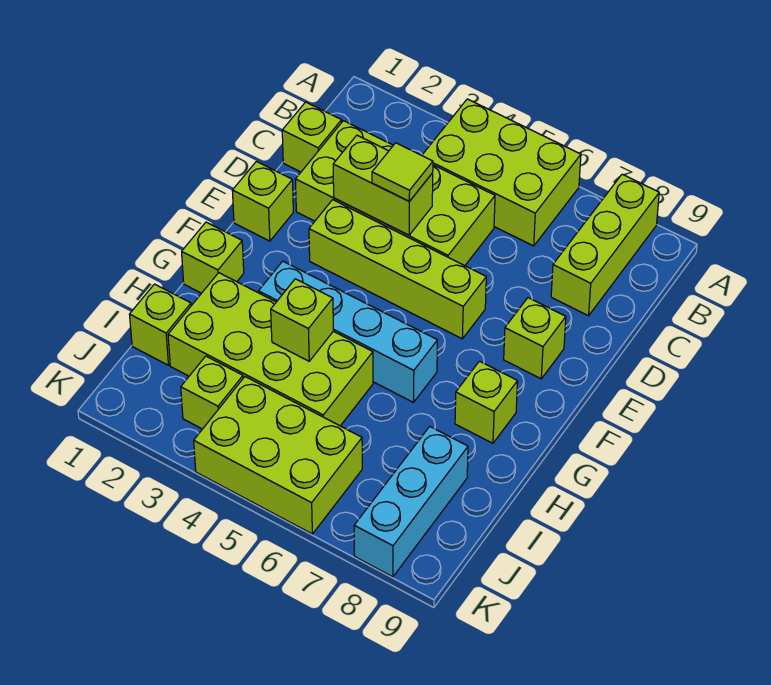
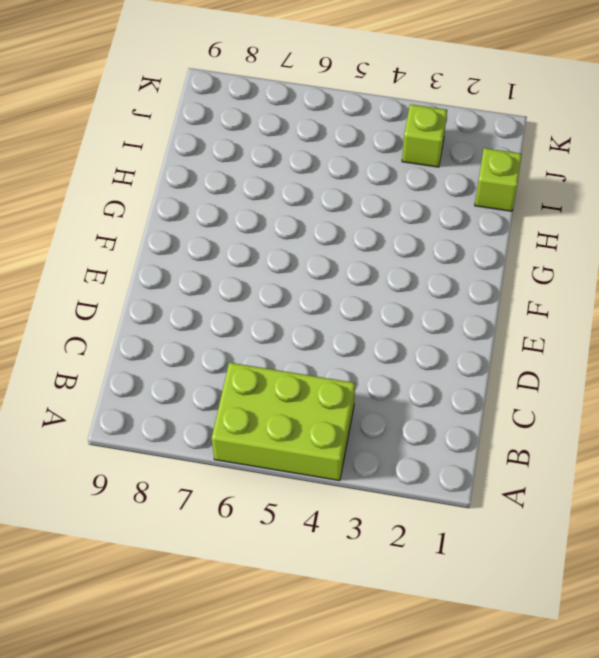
none -> lime brick A8:C8 level 1
none -> lime brick C1 level 1
none -> lime brick C2:D5 level 1

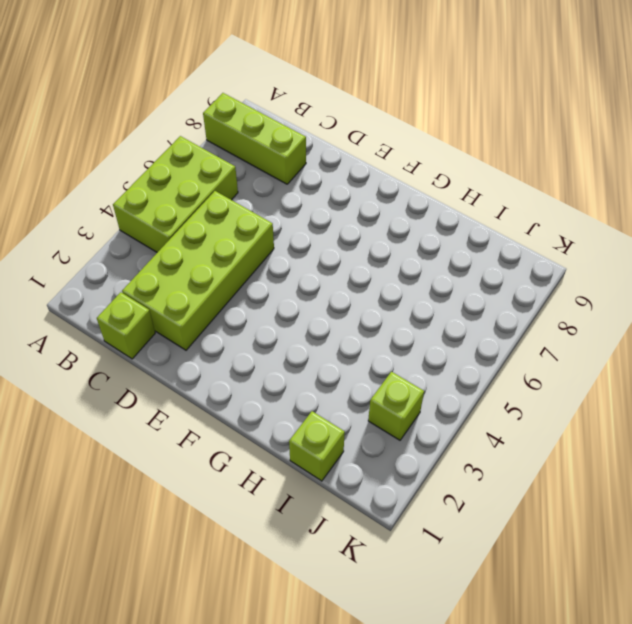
none -> lime brick E1 level 1
none -> lime brick E3:E6 level 1
none -> lime brick E8 level 1

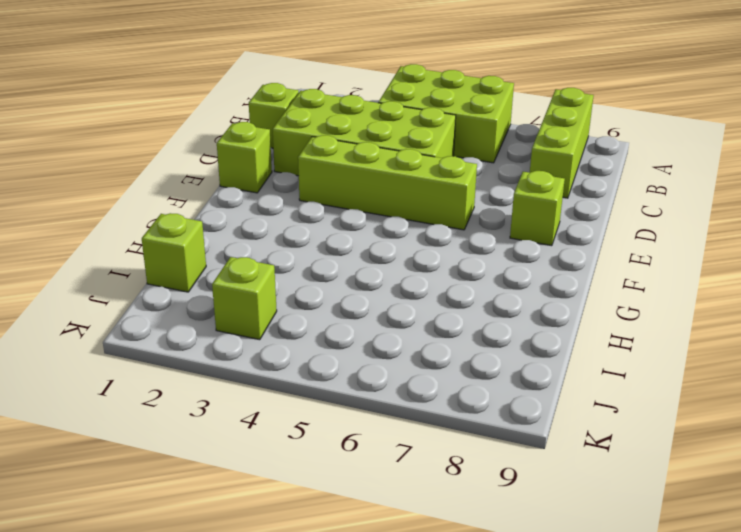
none -> lime brick G1 level 1
none -> cyan brick G3:G6 level 1
none -> lime brick G8 level 1

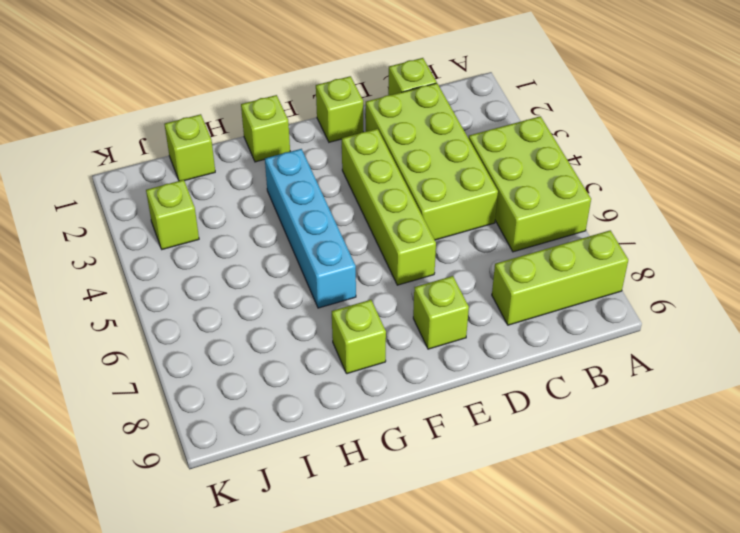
none -> lime brick H2:I5 level 1
none -> cyan brick I8:K8 level 1
none -> lime brick J4:K6 level 1

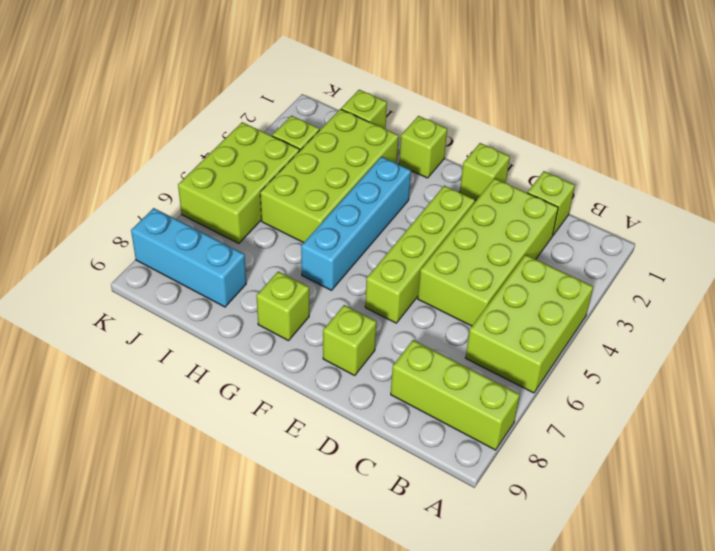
none -> lime brick D3:D4 level 2
none -> lime brick H4 level 2
none -> lime tile D4 level 3

